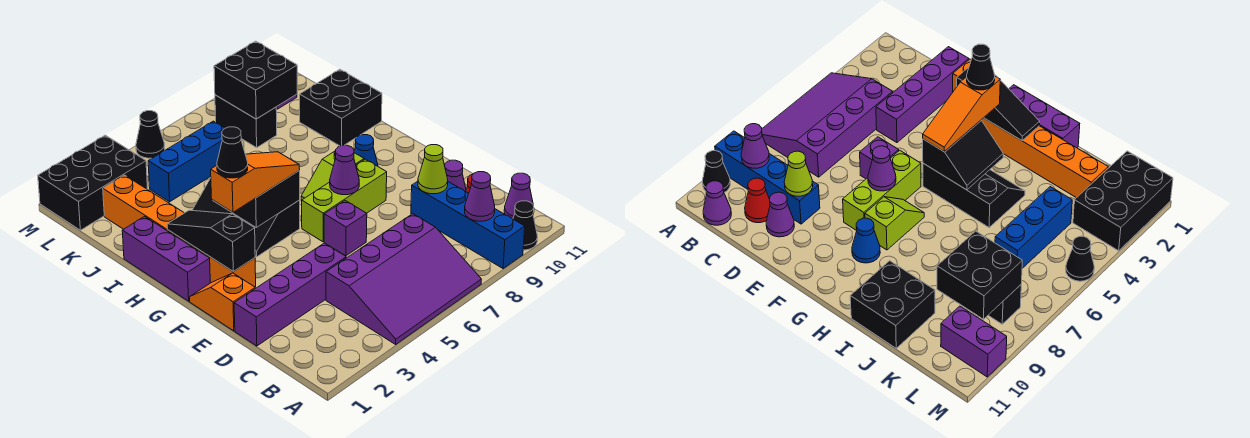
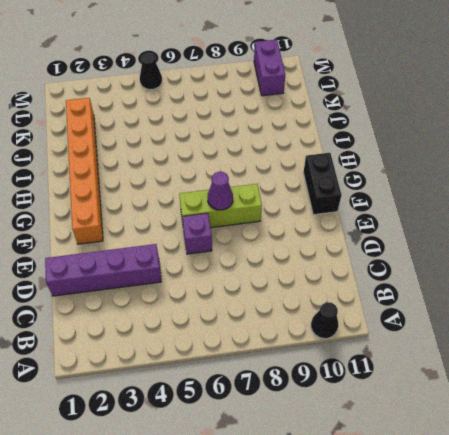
black brick F11:G11 level 1 -> black brick K8:L8 level 1
none -> purple slope A4:C7 level 1 top C
none -> blue brick A9:D9 level 1
none -> purple cone B11 level 1

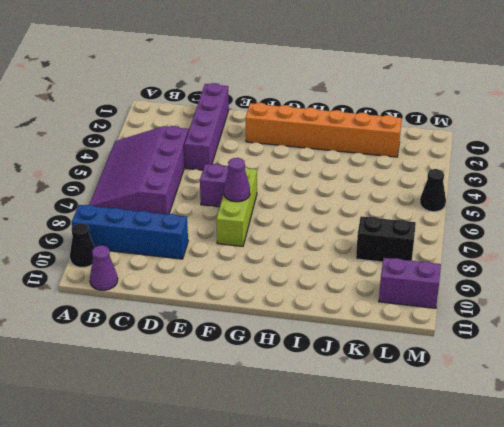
none -> red cone C10 level 1
none -> purple cone D10 level 1
none -> orange slope E1:F1 level 1 top E

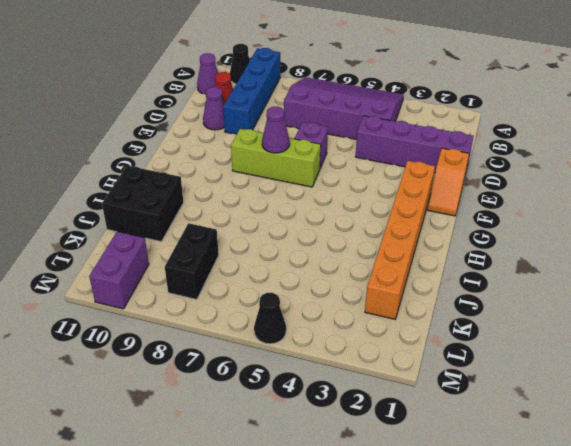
none -> purple brick G1:I1 level 1
none -> black slope G4:I5 level 1 top 5
none -> lime slope G7:G8 level 1 top 8

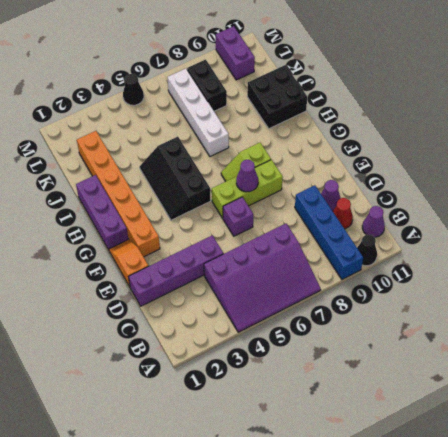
white brick I7:L7 level 1 -> none
none -> blue cone G9 level 1
none -> blue brick K4:K6 level 1
none -> black brick L1:M3 level 1

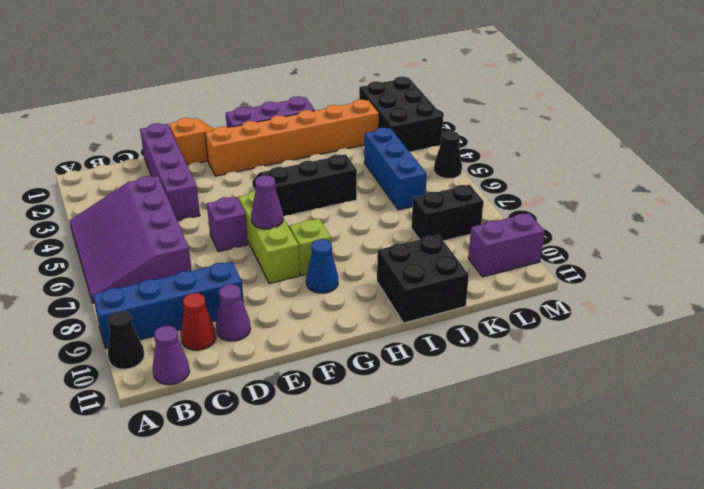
none -> purple cone B9 level 2
none -> lime cone D9 level 2
none -> black slope F2:H2 level 2 top F

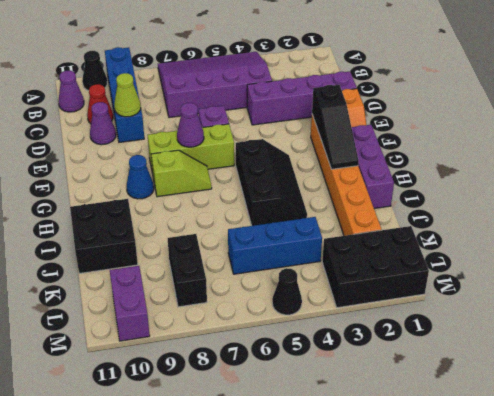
none -> purple cone B9 level 2
none -> black slope G4:H5 level 2 top G
none -> black brick K8:L9 level 2

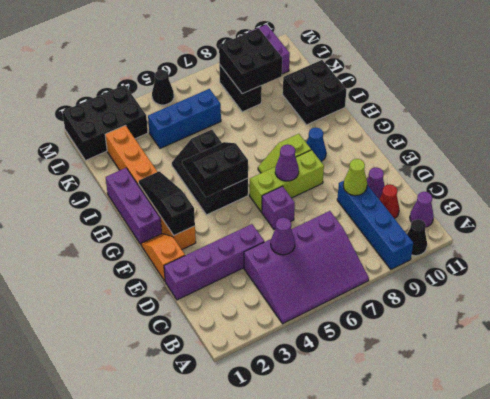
purple cone C5 level 2 -> purple cone B9 level 2
none -> orange slope G3:G5 level 3 top 3
none -> black cone G3 level 4

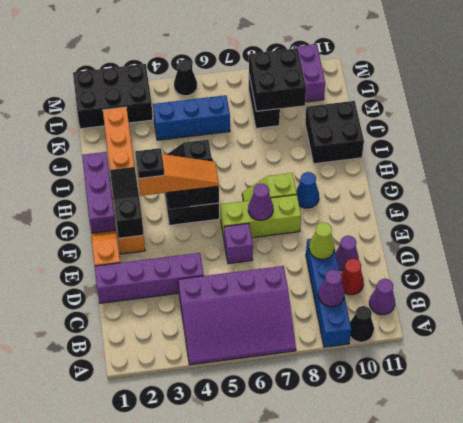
black plate G3 level 4 -> black cone G3 level 4

